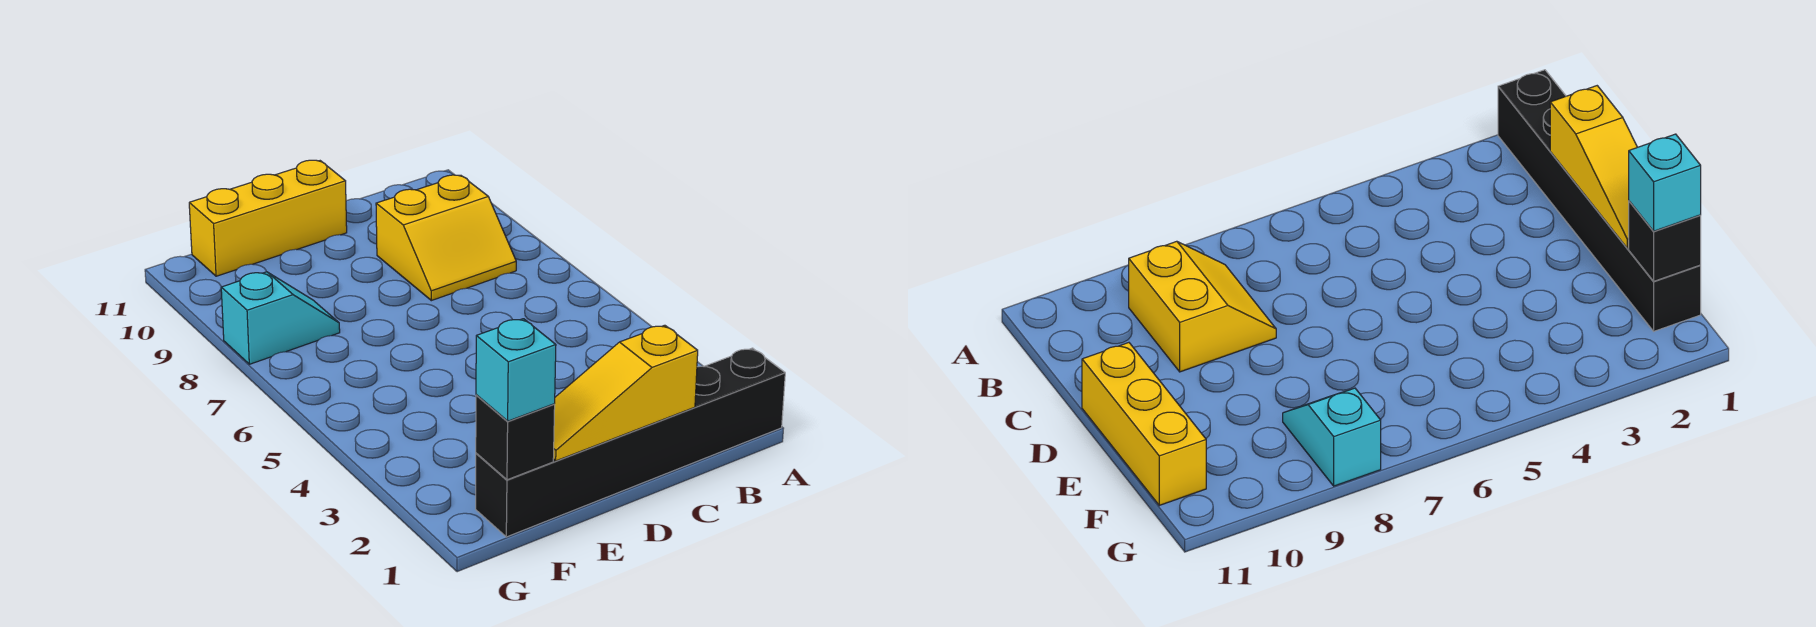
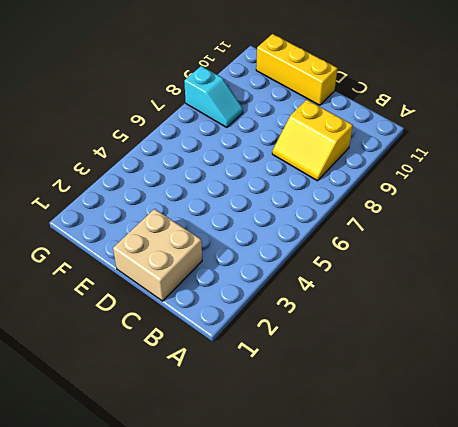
tan brick C1:D2 level 1 -> black brick A1:F1 level 1
none -> yellow slope C1:E1 level 2 top C
none -> black brick F1 level 2

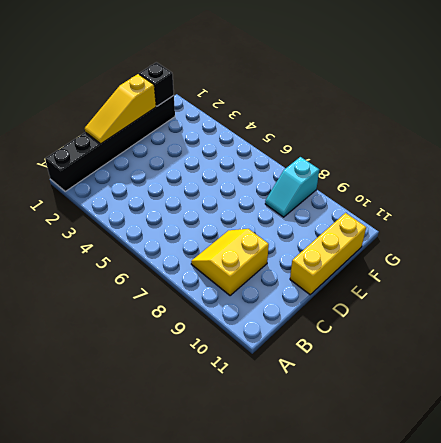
yellow slope C1:E1 level 2 top E -> yellow slope C1:E1 level 2 top C
none -> cyan brick F1 level 3

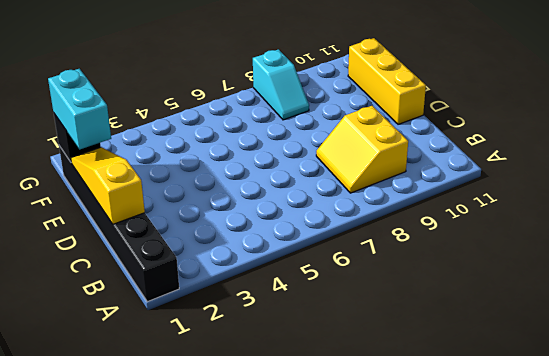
cyan brick E1:F1 level 3 -> cyan brick F1 level 3

